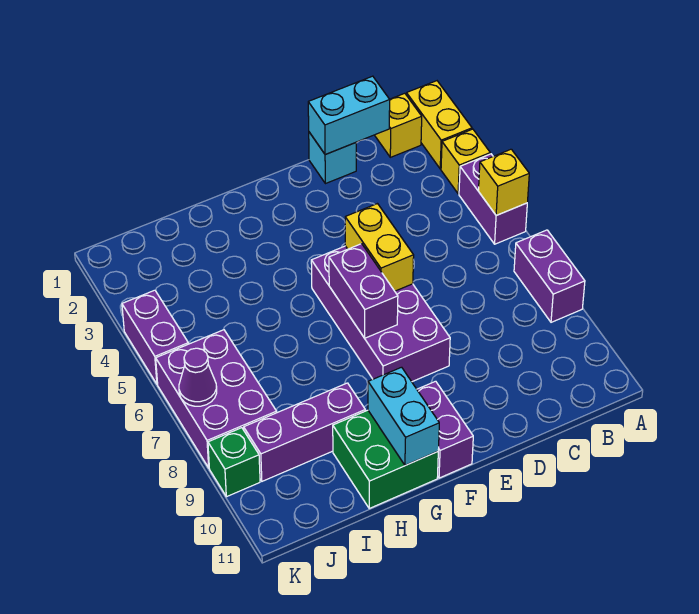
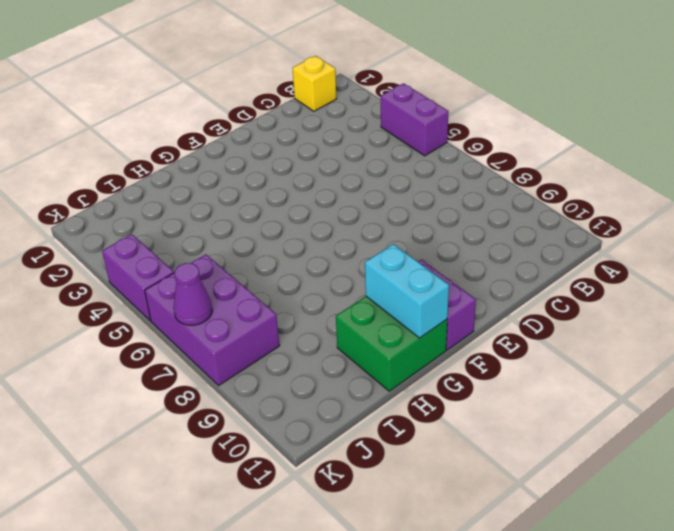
none -> yellow brick A1:A2 level 1
none -> yellow brick A3 level 1
none -> purple brick A7:A8 level 1

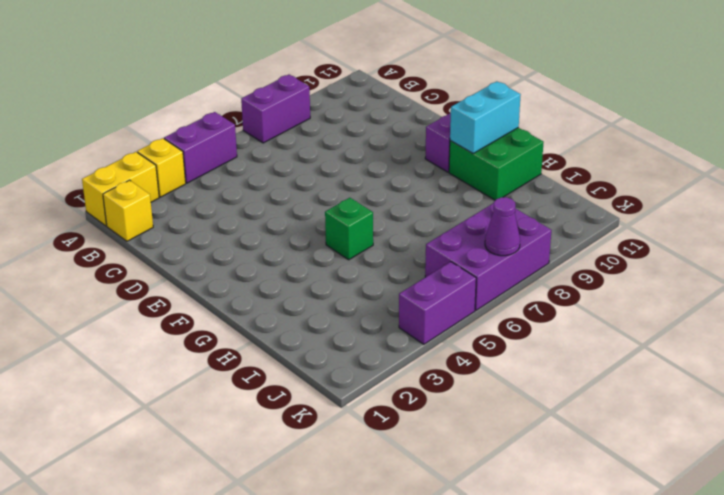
green brick G5 level 1 -> green brick K9 level 1
none -> cyan brick D1 level 1
none -> purple brick E5:F8 level 1
none -> purple brick H9:J9 level 1

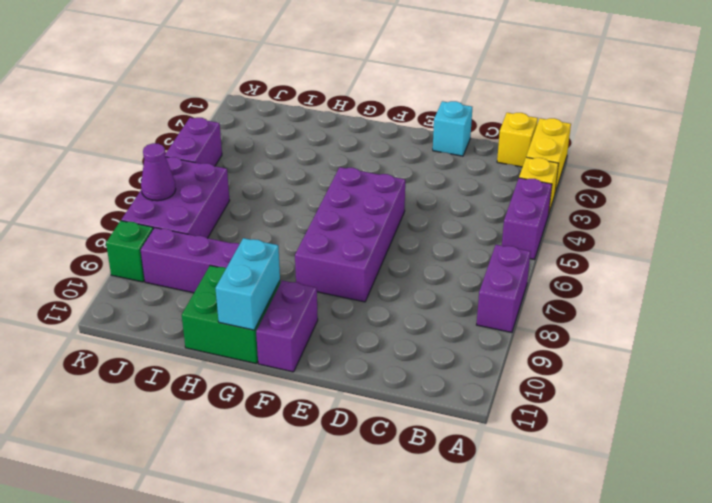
none -> yellow brick A5 level 2
none -> cyan brick C1:D1 level 2
none -> yellow brick E5:E6 level 2

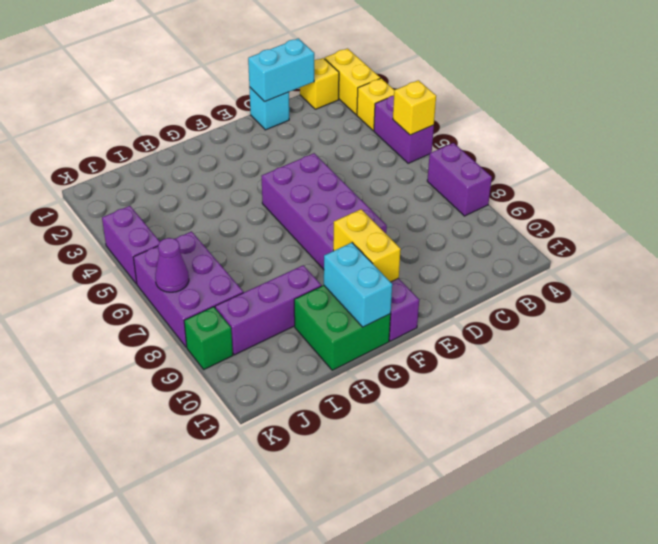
yellow brick F9:F10 level 2 -> yellow brick E5:E6 level 2
none -> purple brick F6:F7 level 2

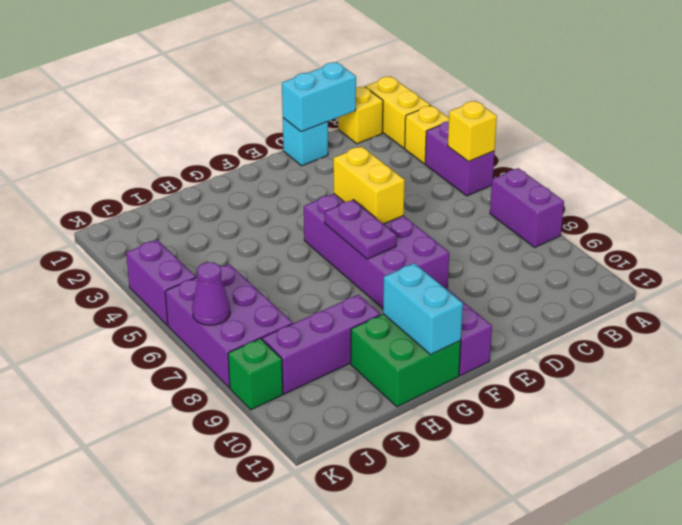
purple plate F6:F7 level 2 -> purple brick F6:F7 level 2

